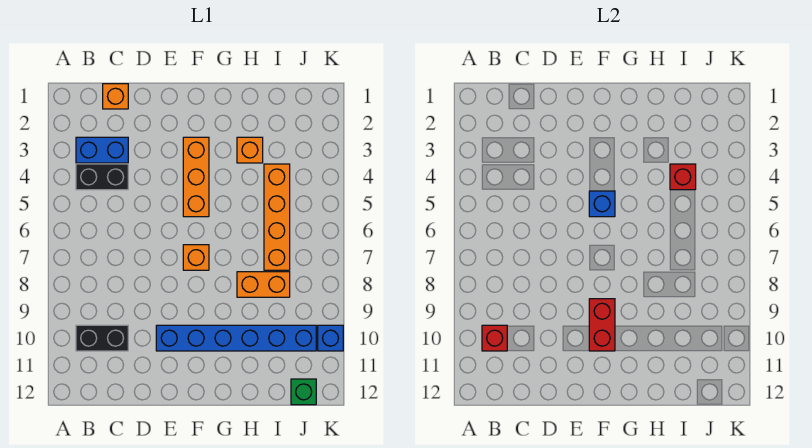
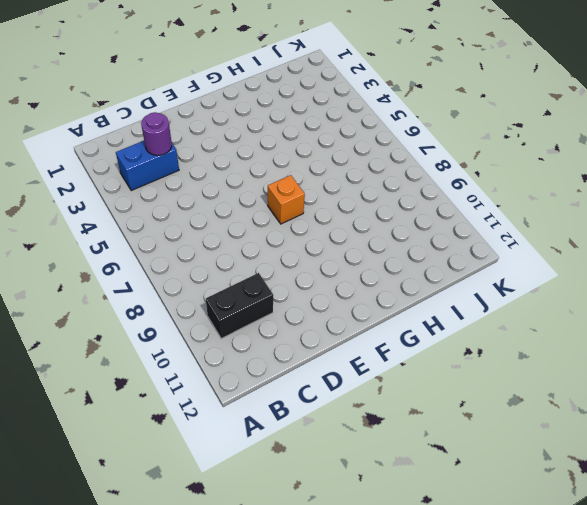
purple round brick C3 level 2 -> none
none -> black brick B4:C4 level 1
none -> orange brick C1 level 1
none -> blue brick E10:J10 level 1

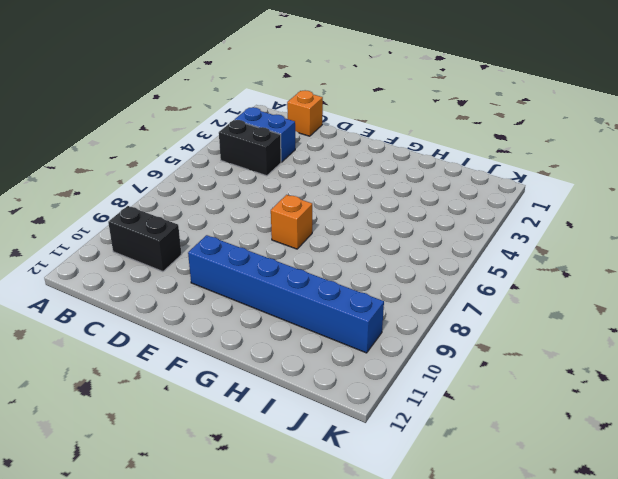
none -> orange brick F3:F5 level 1
none -> orange brick H3 level 1
none -> orange brick H8:I8 level 1

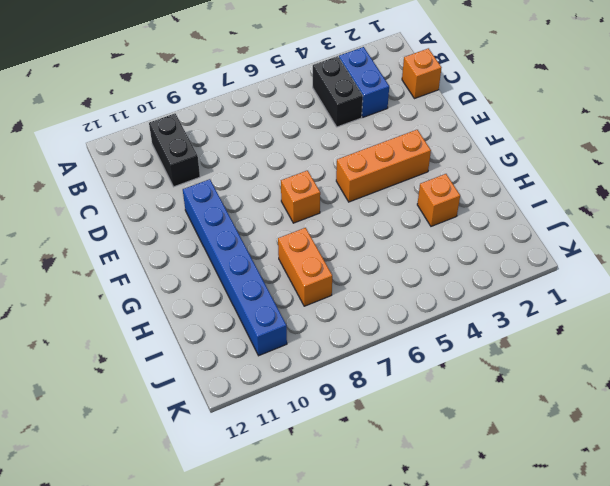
none -> orange brick I4:I7 level 1
none -> green brick J12 level 1
none -> blue brick K10 level 1

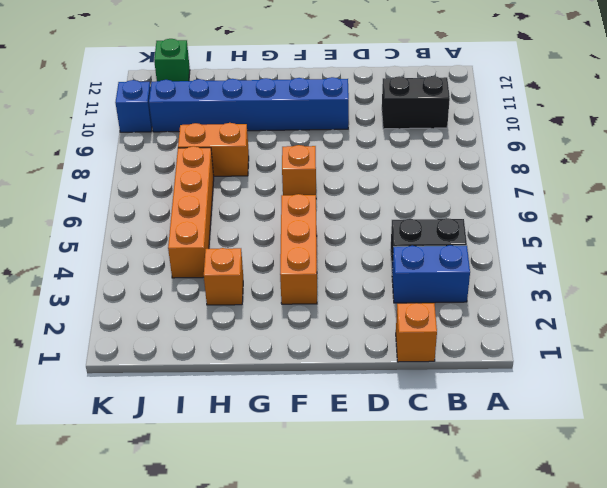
none -> red brick B10 level 2
none -> blue brick F5 level 2
none -> red brick F9:F10 level 2

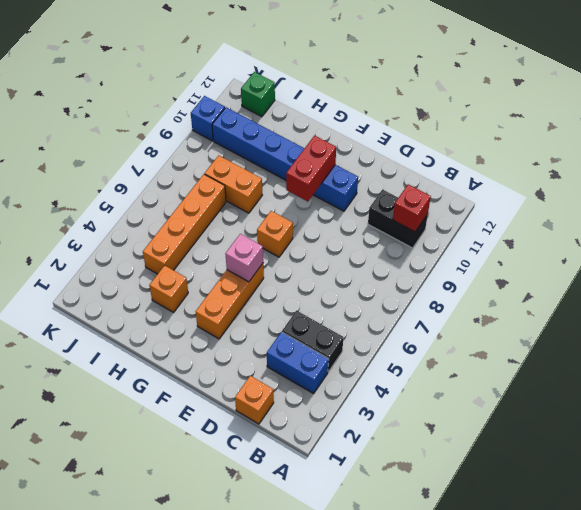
pink brick F5 level 2 -> blue brick F5 level 2
none -> red brick I4 level 2

